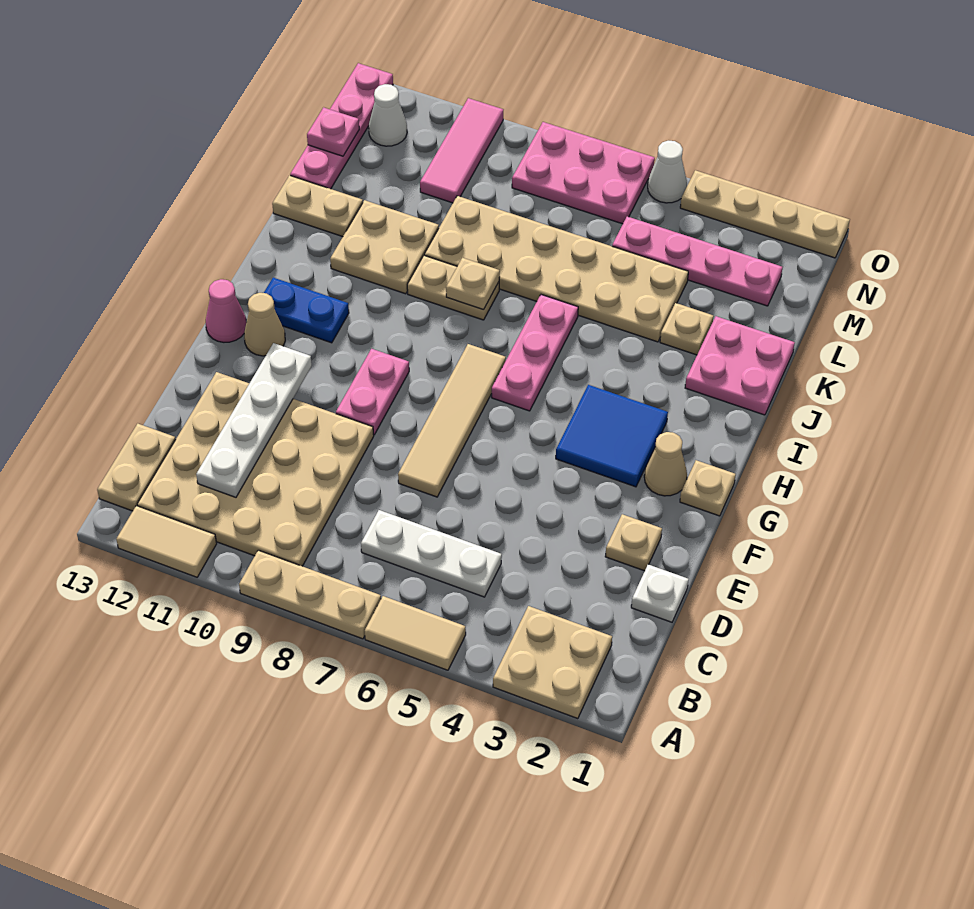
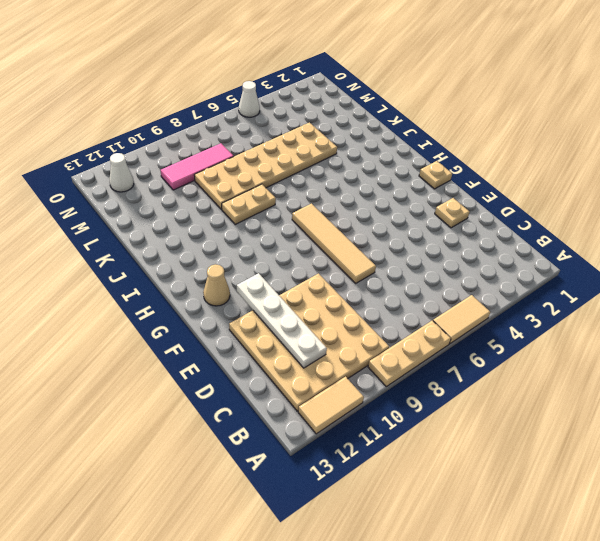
pink tile M8:M10 level 1 -> pink tile M10:O10 level 1
none -> tan plate A2:B3 level 1
none -> tan plate B13:C13 level 1
none -> white plate C5:C7 level 1
none -> white plate D1 level 1

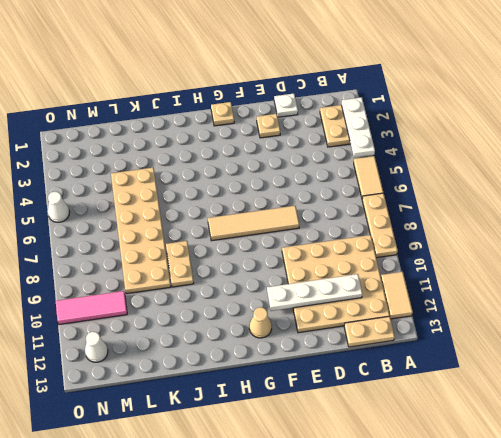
white plate A2:A4 level 2 -> white plate C5:C7 level 1
none -> pink plate F9:G9 level 1
none -> tan cone G2 level 1
none -> blue tile G3:H4 level 1
none -> pink cone G13 level 1

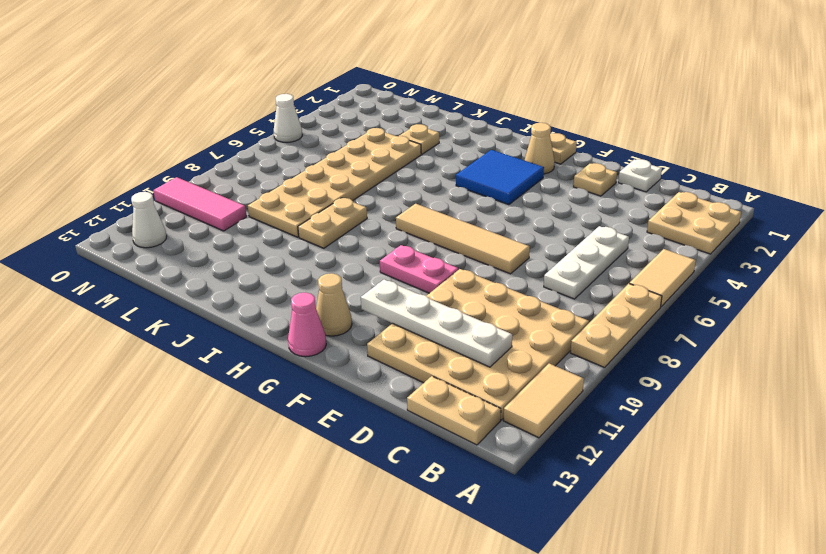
none -> pink plate H6:J6 level 1
none -> blue plate H11:H12 level 1
none -> pink plate J1:K2 level 1
none -> tan plate J10:K11 level 1

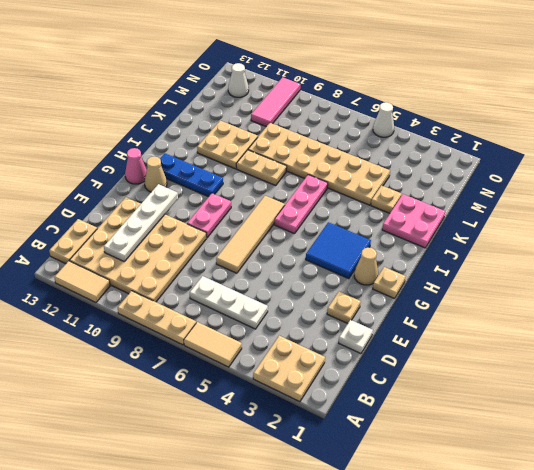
blue plate H10:H12 level 1 -> blue plate H11:H12 level 1
none -> tan plate K12:K13 level 1
none -> pink plate L13:O13 level 1
none -> pink plate M2:M5 level 1
none -> pink plate N6:O8 level 1

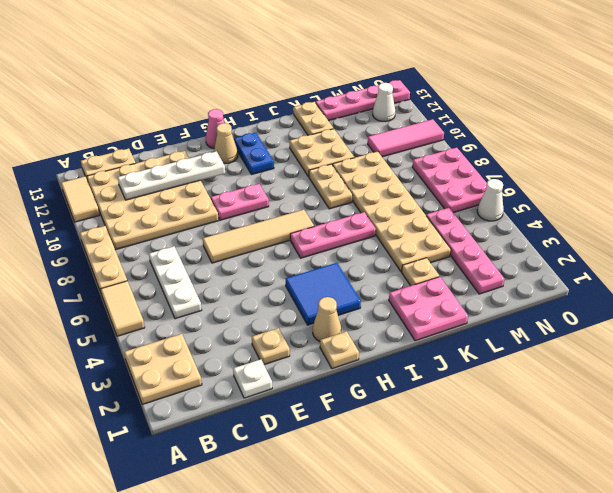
none -> tan plate O1:O4 level 1
none -> tan plate J8 level 2
none -> pink plate M13 level 2

